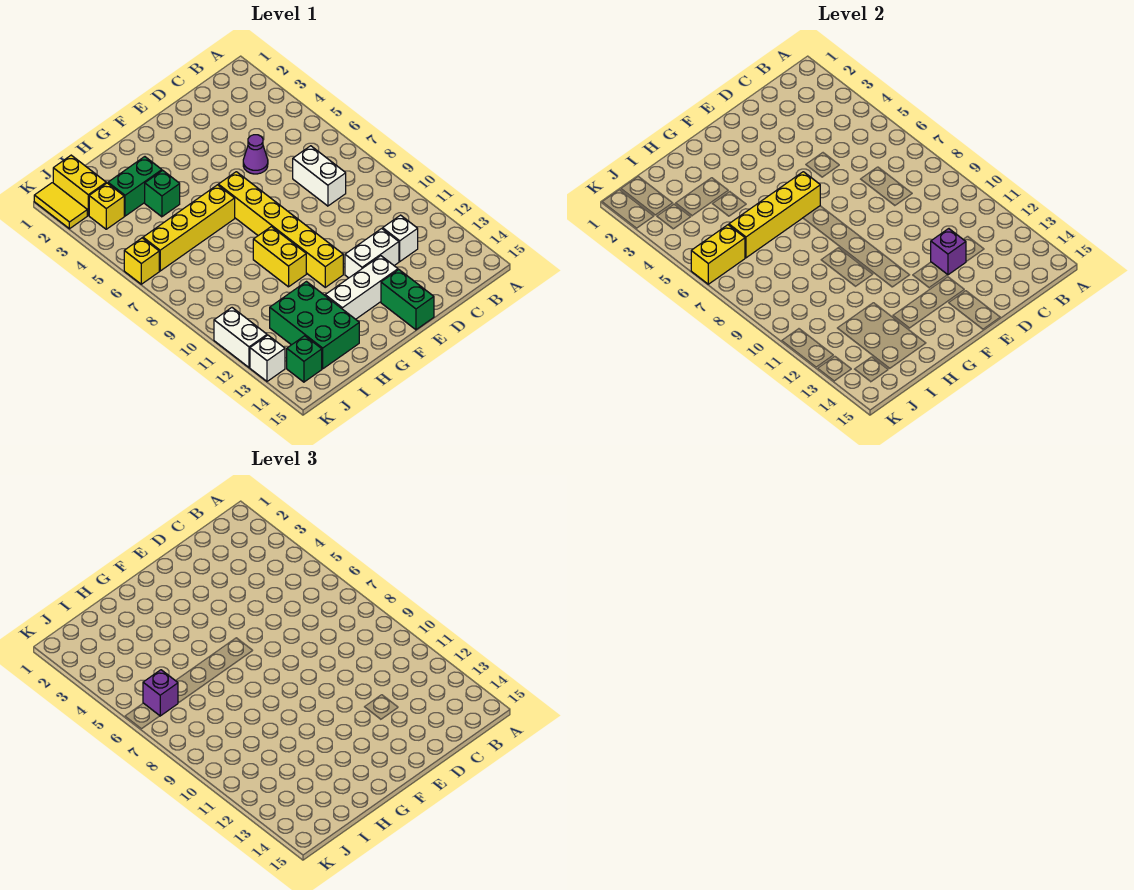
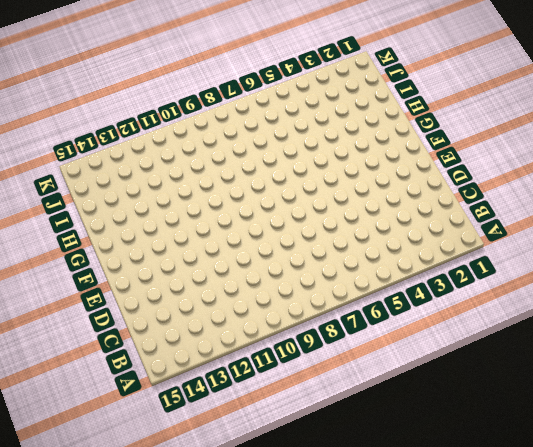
none -> white brick C7:C8 level 1
none -> white brick C12 level 1
none -> purple cone D5 level 1

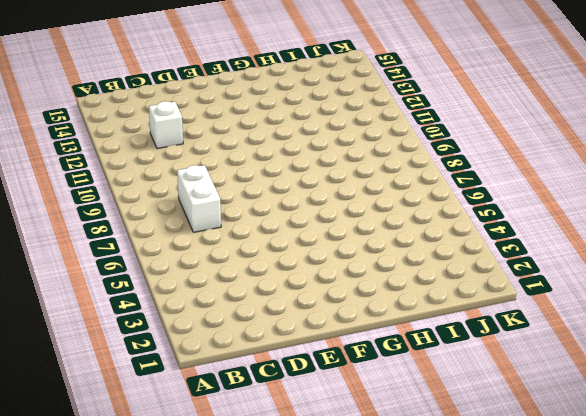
none -> purple cone D5 level 1
none -> white brick D12:E12 level 1
none -> white brick E13:G13 level 1

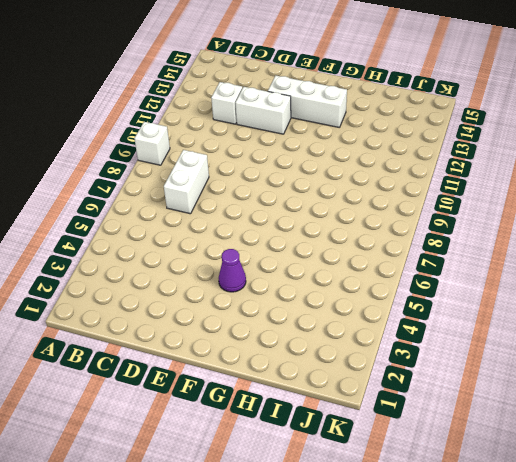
white brick A9 level 1 -> white brick K13 level 1
purple cone F4 level 1 -> purple cone D5 level 1
none -> green brick E14:E15 level 1
none -> yellow brick F6:F11 level 1
none -> yellow brick G6:J6 level 1

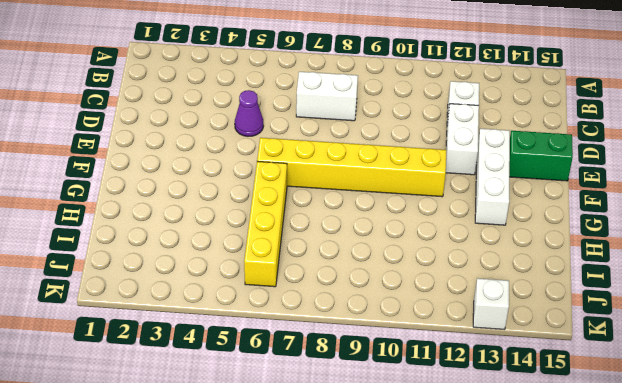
none -> yellow brick G9:G10 level 1
none -> green brick H3:I3 level 1
none -> green brick H4 level 1

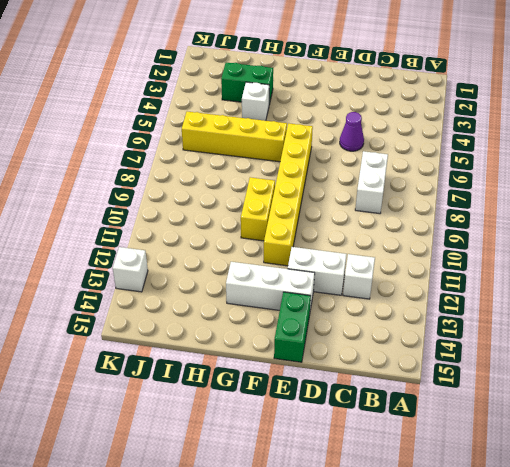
white brick H4 level 1 -> green brick H4 level 1
none -> green brick H12:I14 level 1
none -> yellow brick J1:J2 level 1
none -> yellow brick J3 level 1

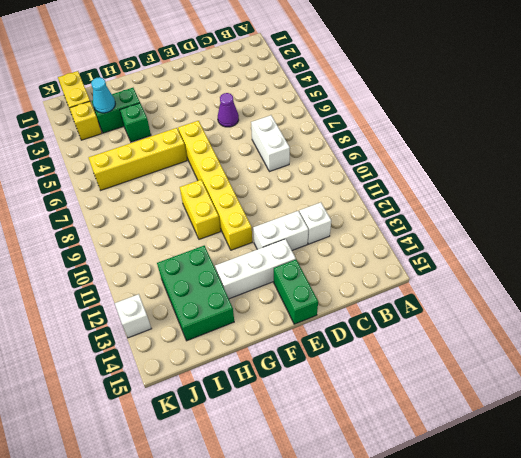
cyan cone I3 level 2 -> none
none -> green brick J14 level 1
none -> yellow tile K1:K2 level 1
none -> yellow brick K6 level 1

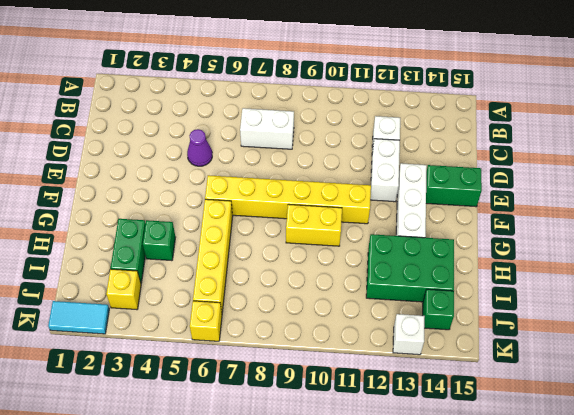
cyan tile K1:K2 level 1 -> yellow tile K1:K2 level 1
none -> yellow brick J1:J2 level 1
none -> white brick K11:K12 level 1
none -> purple brick D12 level 2

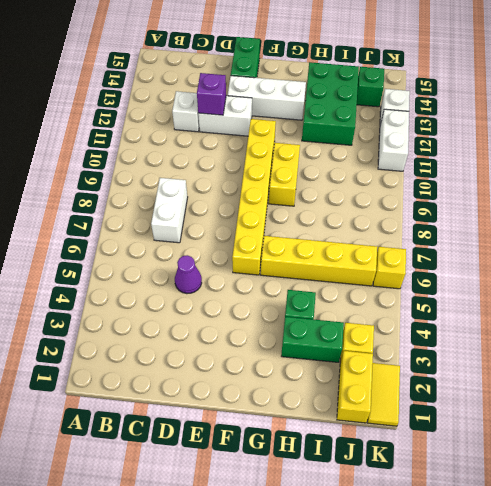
none -> yellow brick F6:I6 level 2
none -> yellow brick J6:K6 level 2
none -> purple brick J6 level 3

